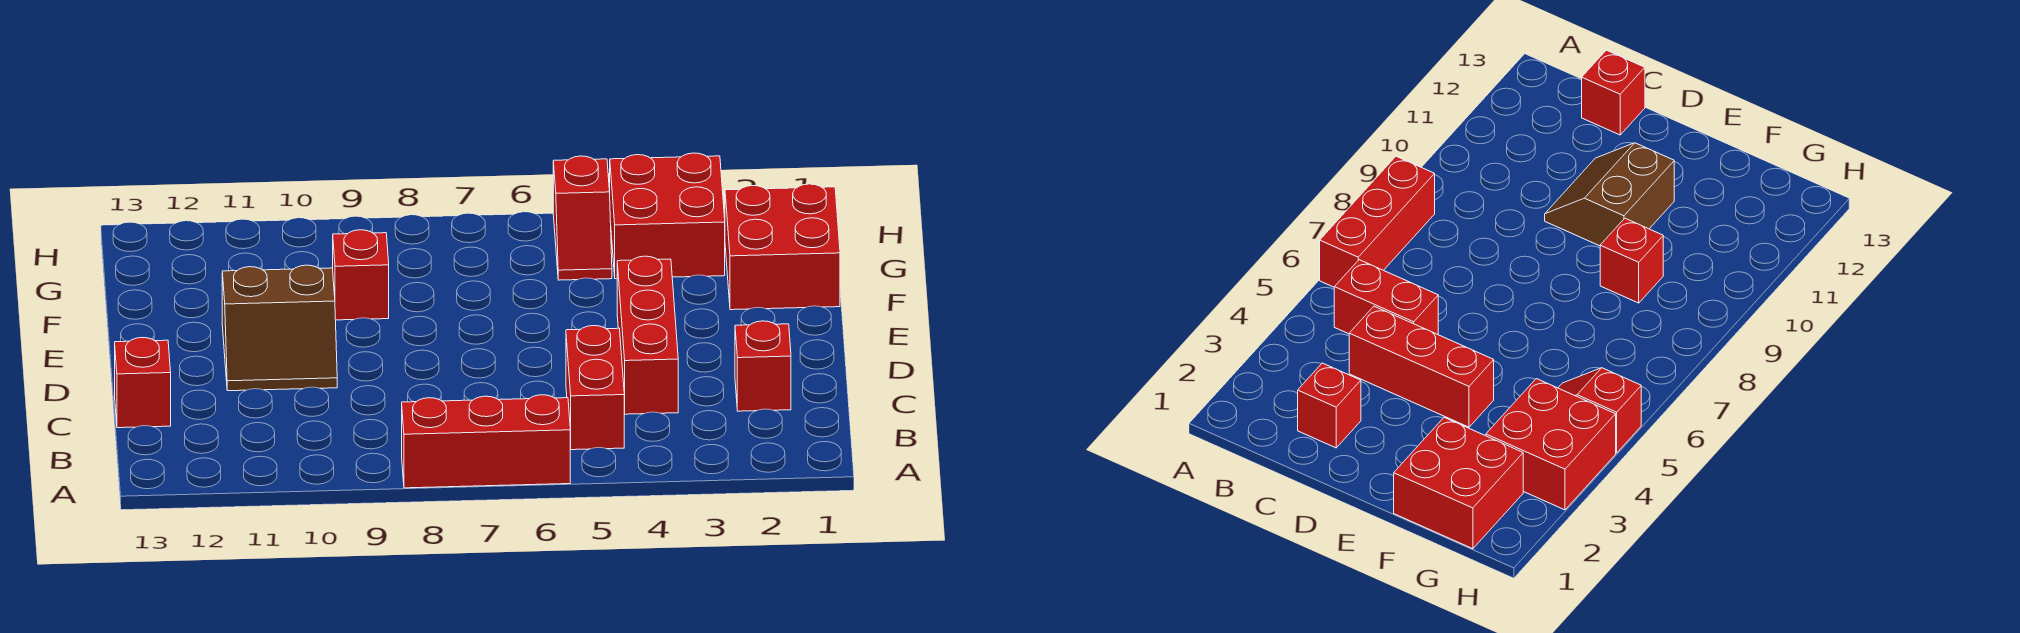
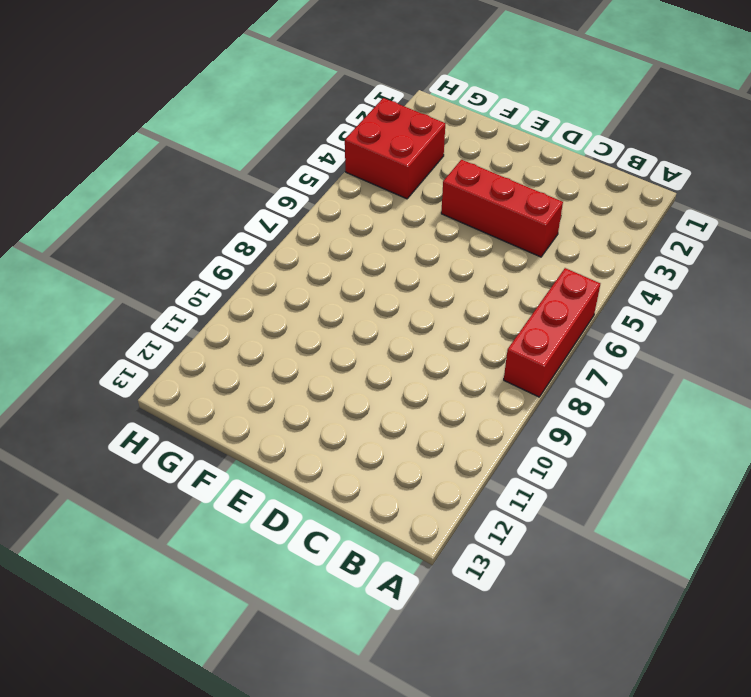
none -> red brick B5:C5 level 1
none -> red brick C2 level 1

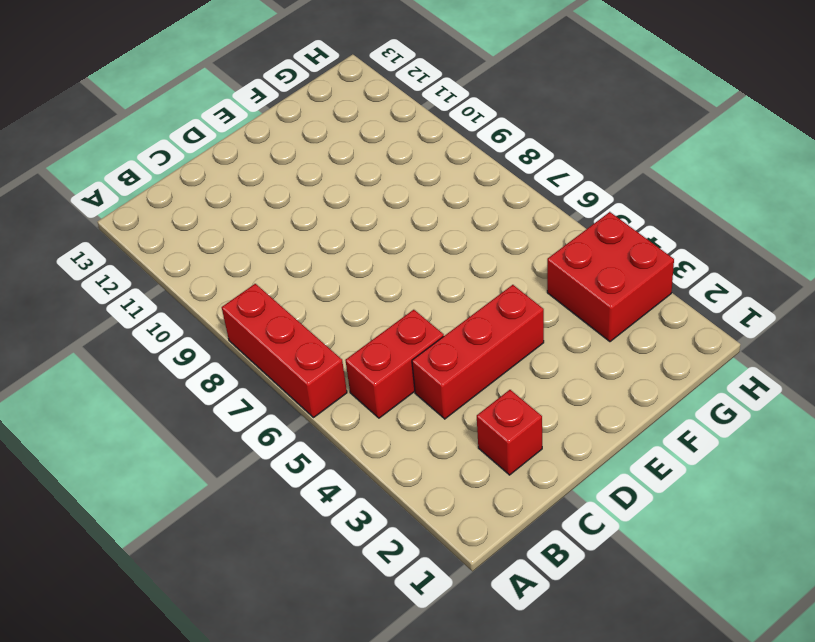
none -> red brick C13 level 1
none -> brown slope D10:E11 level 1 top E

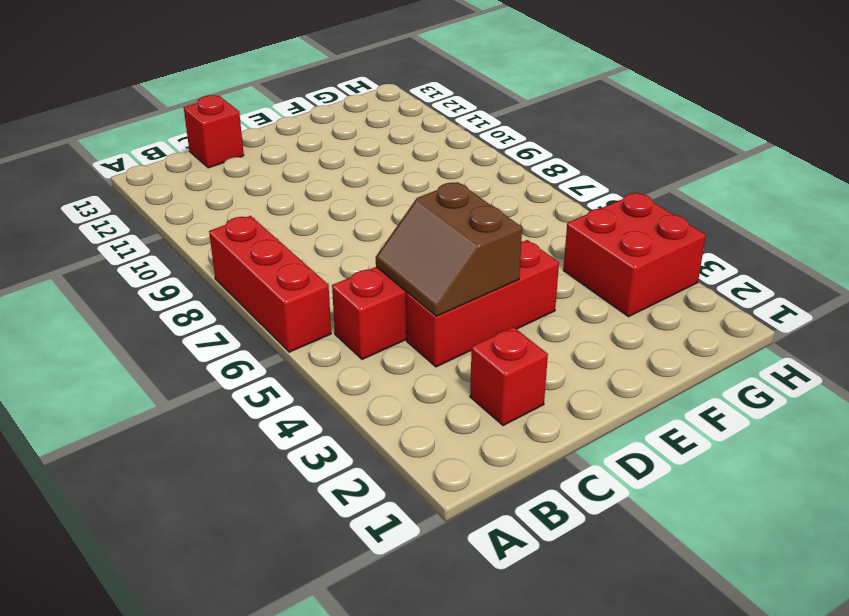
brown slope C4:D5 level 2 top D -> brown slope D10:E11 level 1 top E
none -> red brick F1:G2 level 1
none -> red brick F9 level 1

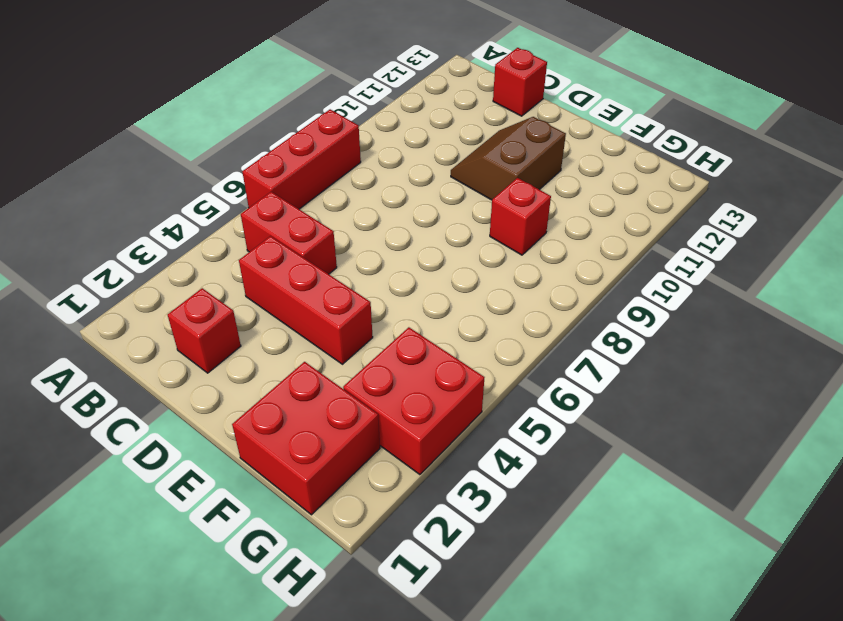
none -> red slope G5:H5 level 1 top H

